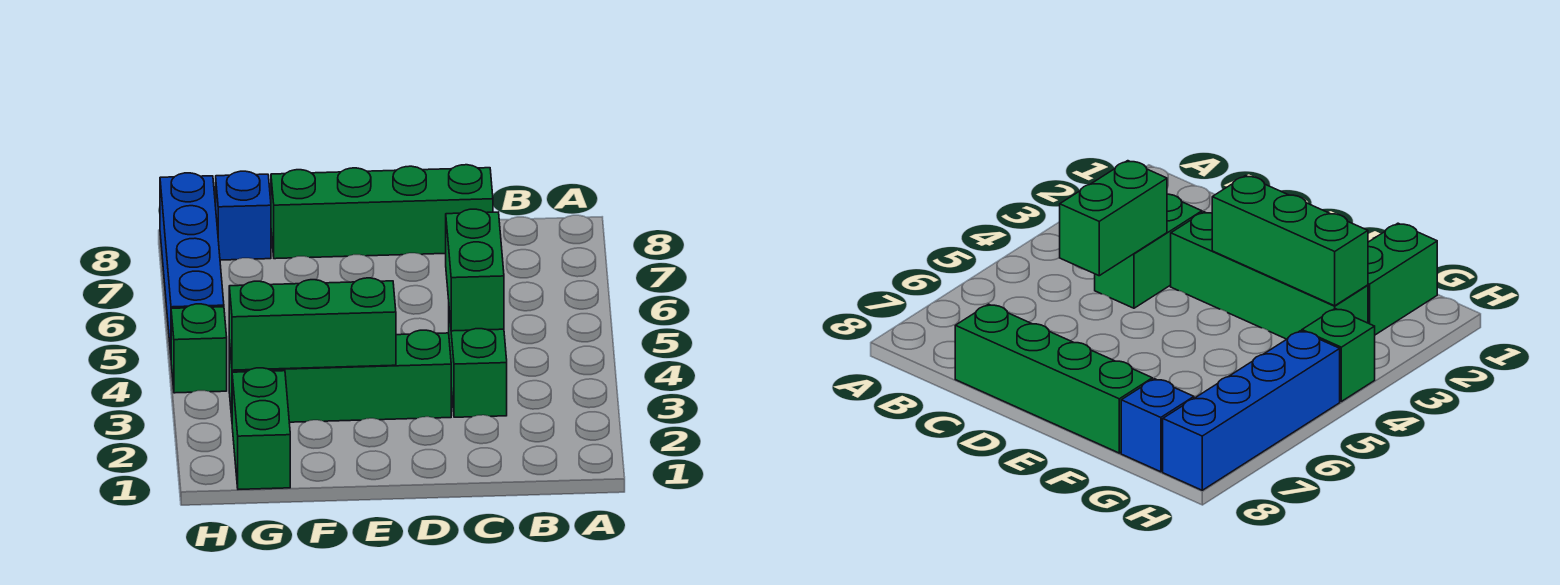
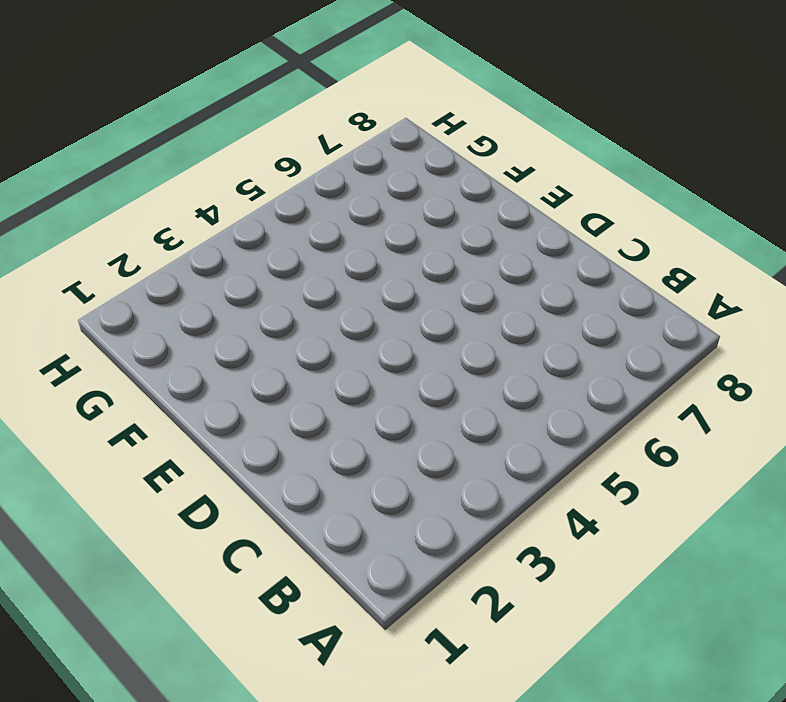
none -> green brick C3:C4 level 1
none -> green brick C8:F8 level 1

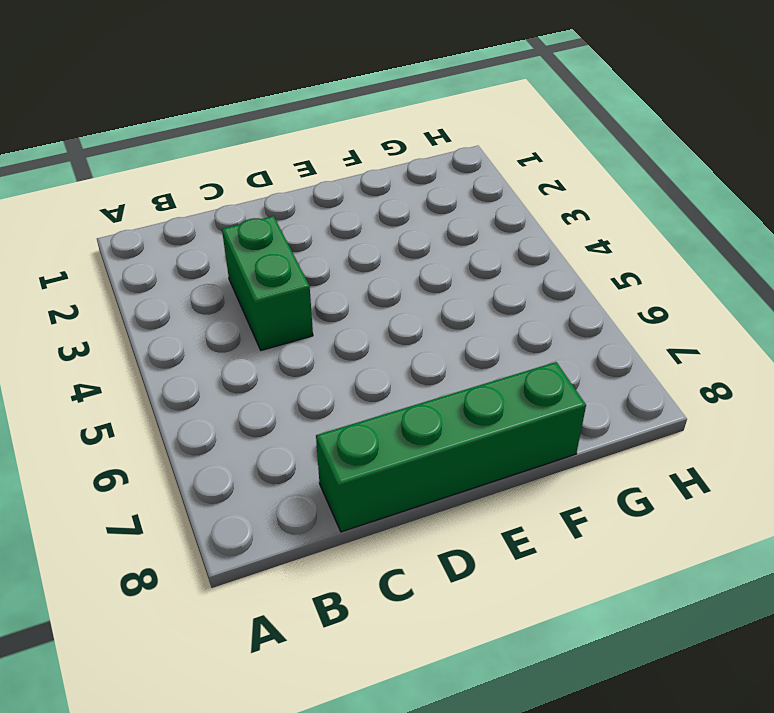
none -> green brick D3:G3 level 1
none -> green brick G1:G2 level 1

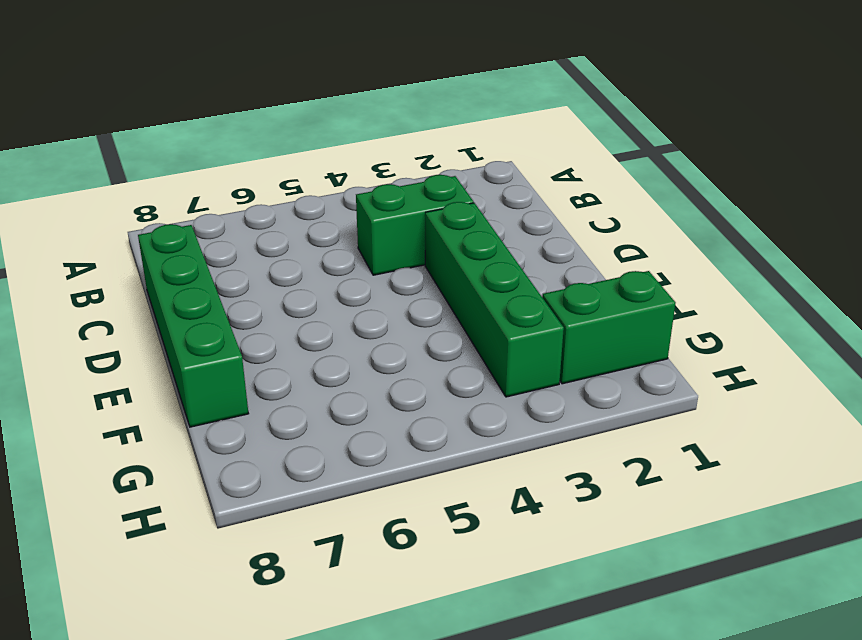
none -> blue brick G8 level 1
none -> green brick H4 level 1

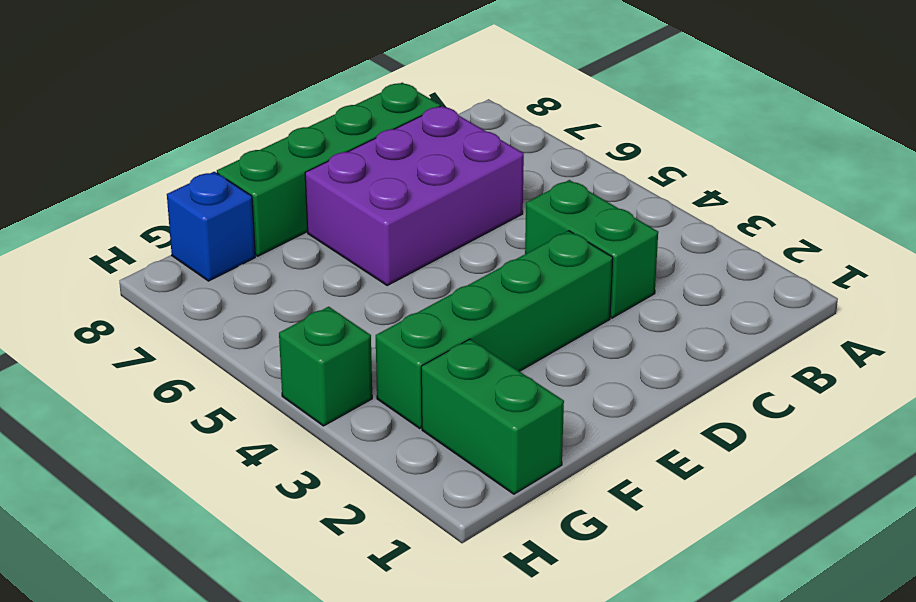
purple brick C6:E7 level 1 -> none
none -> blue brick H5:H8 level 1
none -> green brick C4:C5 level 2

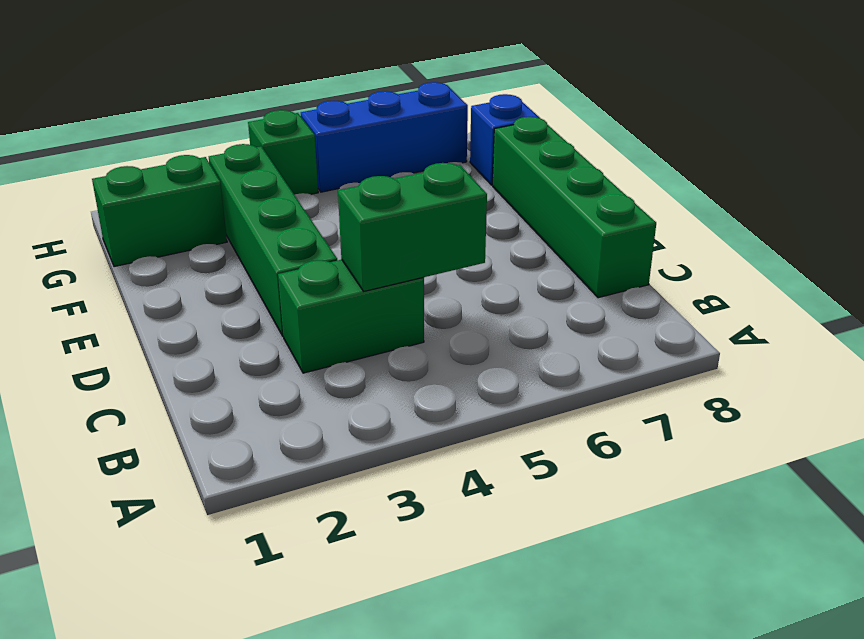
blue brick H5:H7 level 1 -> blue brick H5:H8 level 1
none -> green brick E3:G3 level 2

